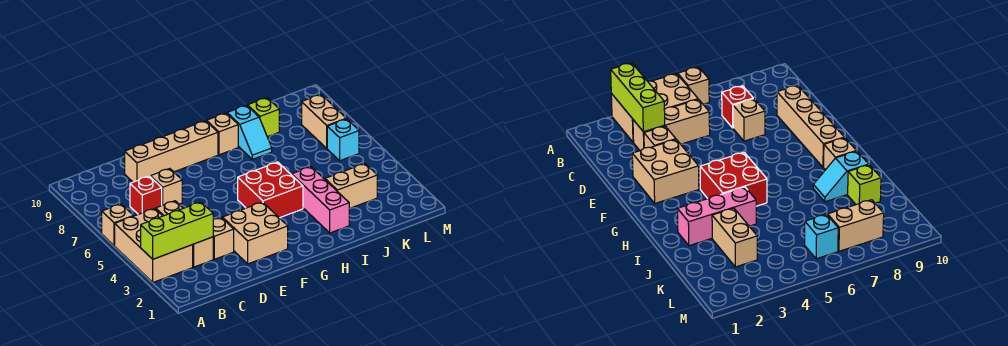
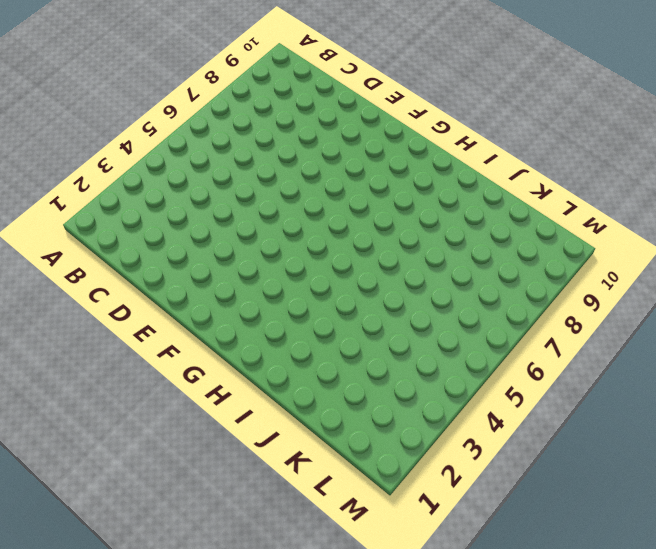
none -> tan brick A3:B5 level 1
none -> tan brick A6 level 1
none -> tan brick C3:C5 level 1

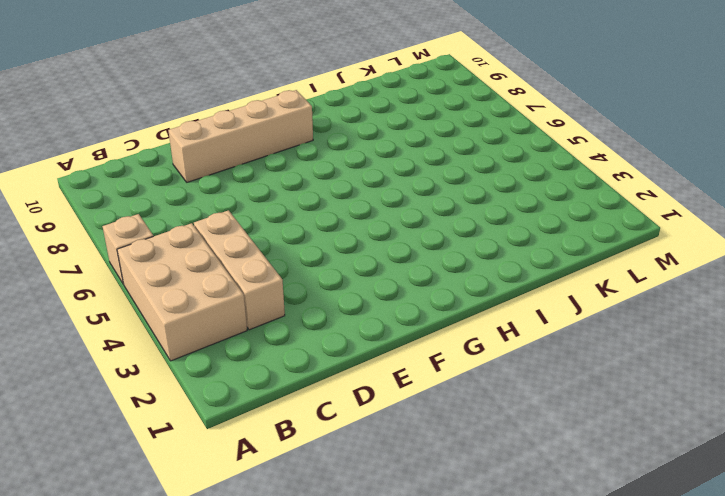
none -> red brick C7 level 1
none -> tan brick D3 level 1
none -> tan brick D7 level 1

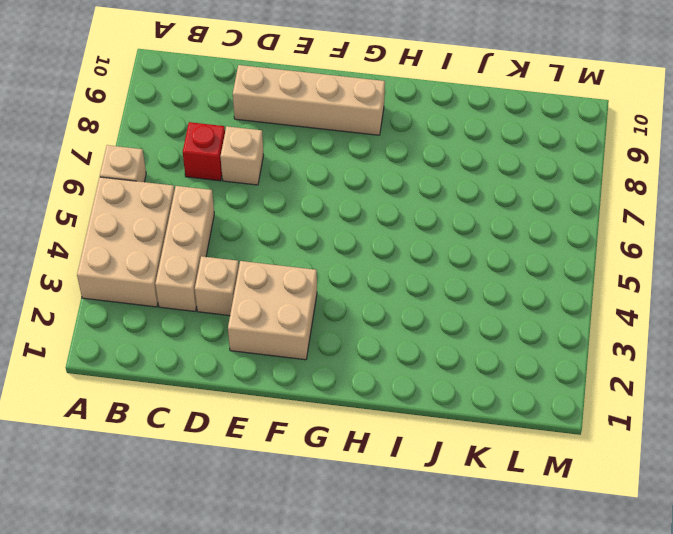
none -> red brick G4:H5 level 1
none -> tan brick H9 level 1
none -> pink brick I2:I4 level 1

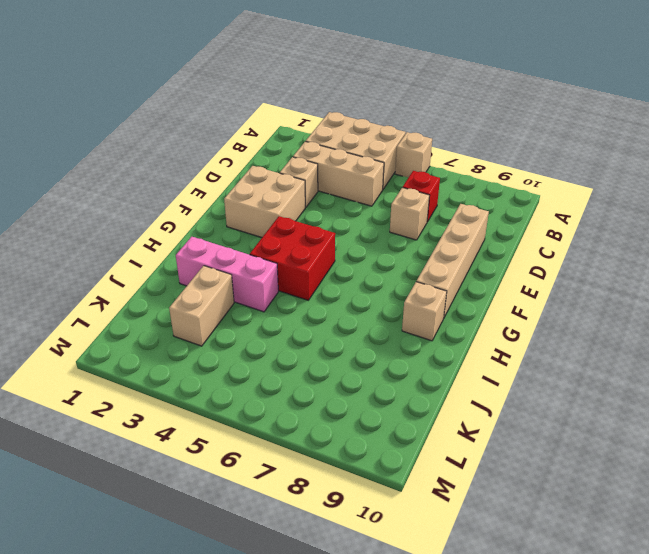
none -> cyan slope I8:I9 level 1 top 9
none -> lime brick J9 level 1
none -> cyan brick L6 level 1

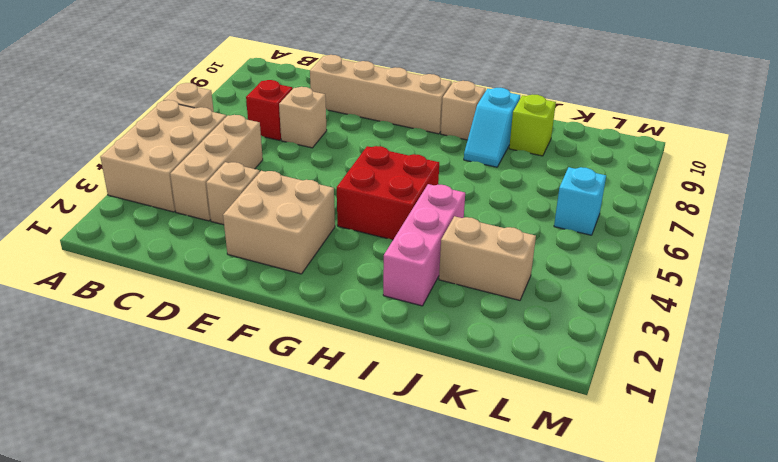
none -> tan brick L7:L8 level 1
none -> lime brick A3:C3 level 2

